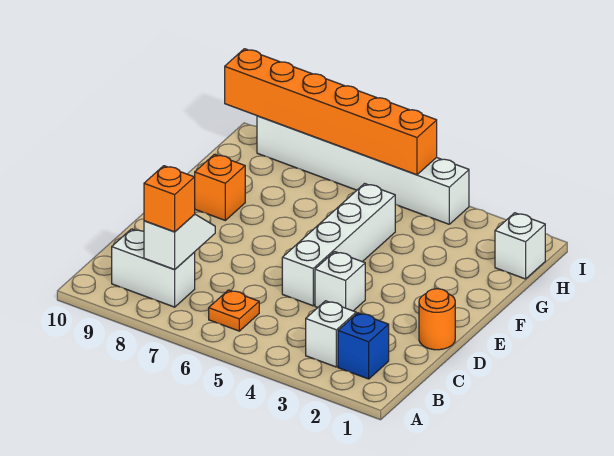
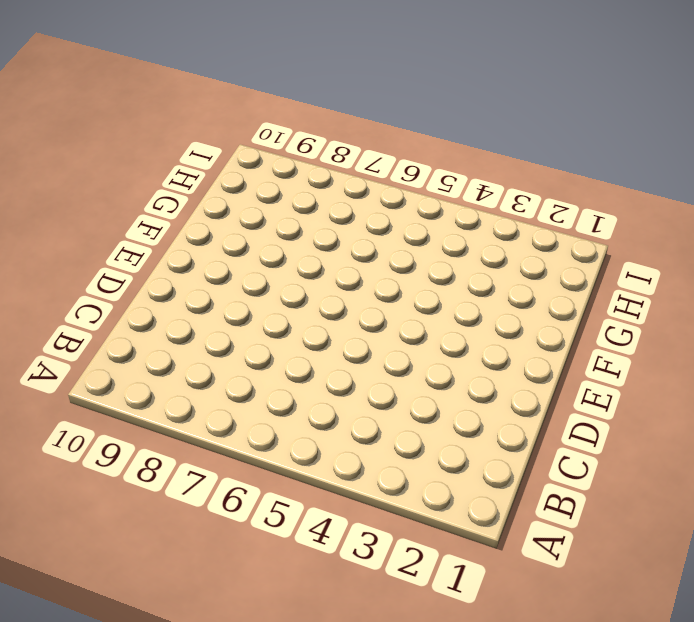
none -> blue brick B2 level 1
none -> white brick B3 level 1
none -> orange plate B6 level 1

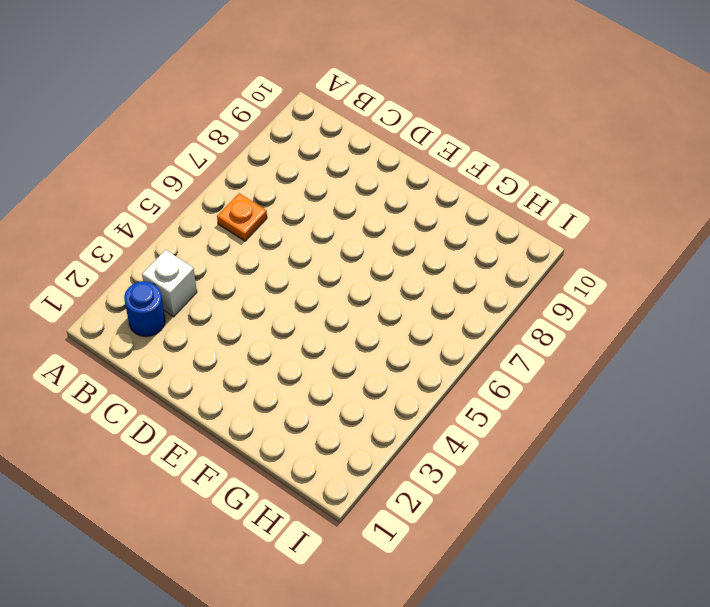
blue round brick B2 level 1 -> blue brick B2 level 1
none -> white brick B8:B9 level 1
none -> orange round brick D1 level 1
none -> white brick D4 level 1

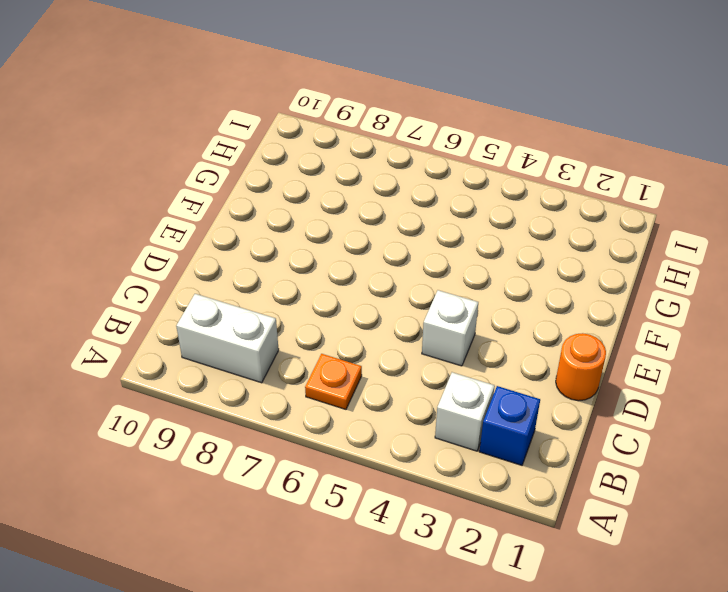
none -> white brick D5:G5 level 1
none -> orange brick F9 level 1
none -> white brick H1 level 1

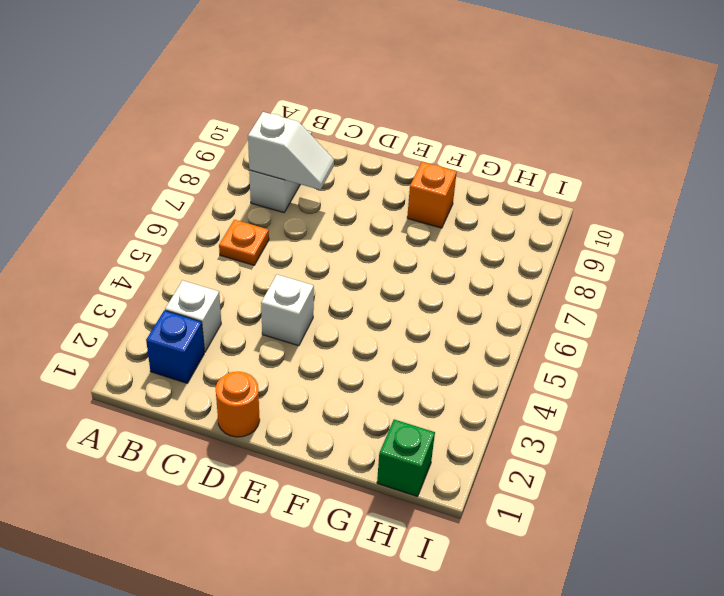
green brick H1 level 1 -> white brick H1 level 1
none -> white brick D5:G5 level 1
none -> white brick I4:I9 level 1
none -> orange brick I5:I10 level 2

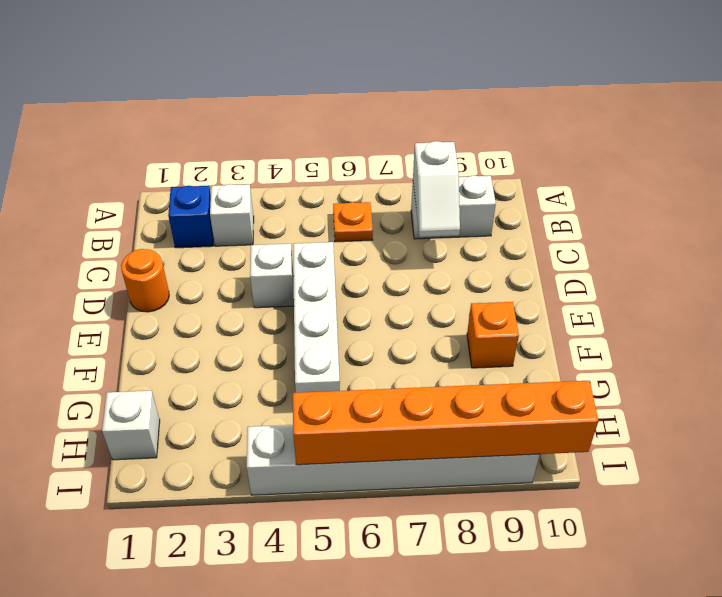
none -> orange brick B8 level 3

